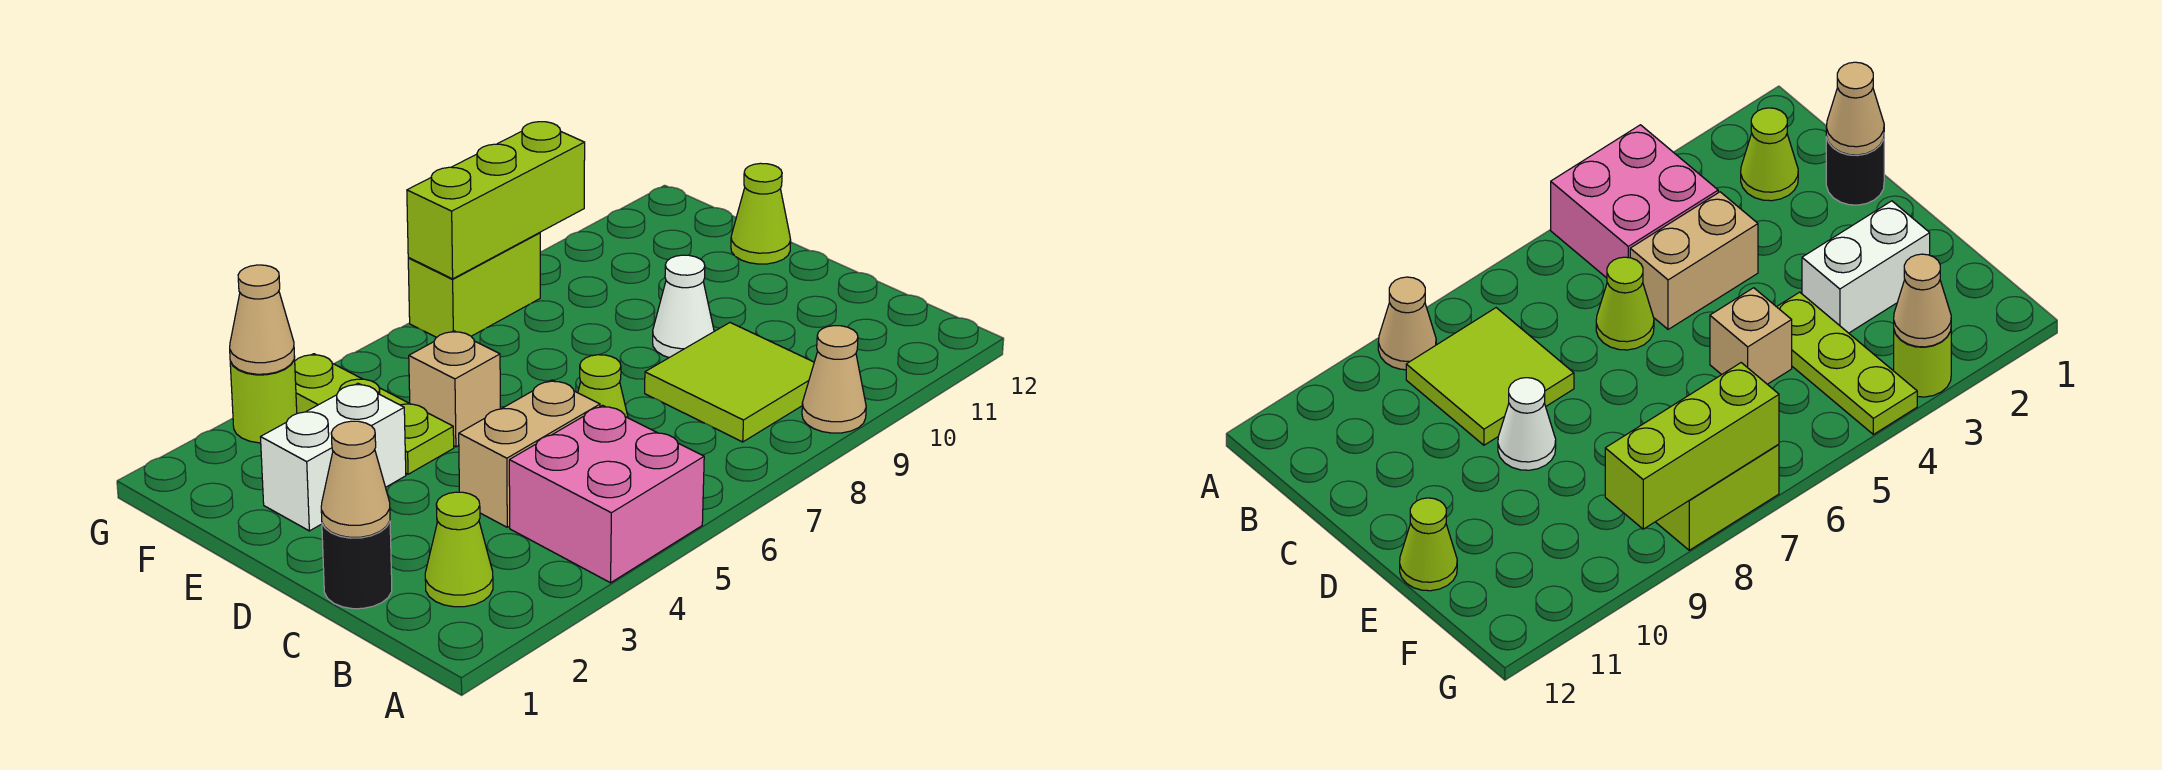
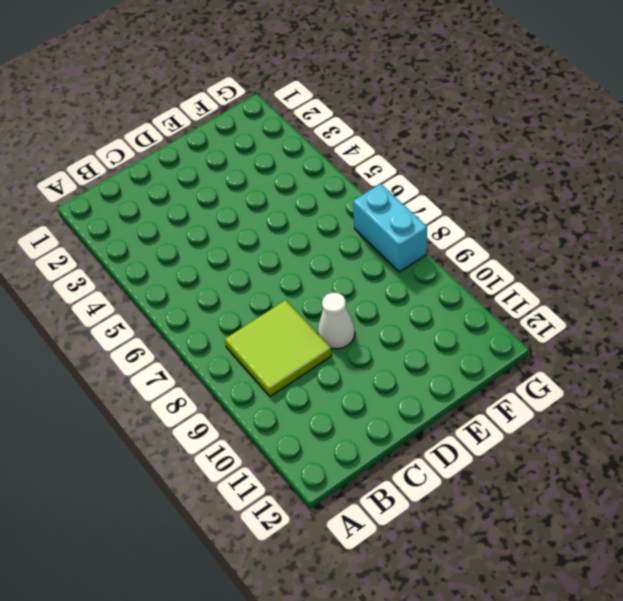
cyan brick G7:G8 level 1 -> lime brick G7:G8 level 1
none -> pink brick A4:B5 level 1
none -> tan cone A9 level 1
none -> lime cone B2 level 1

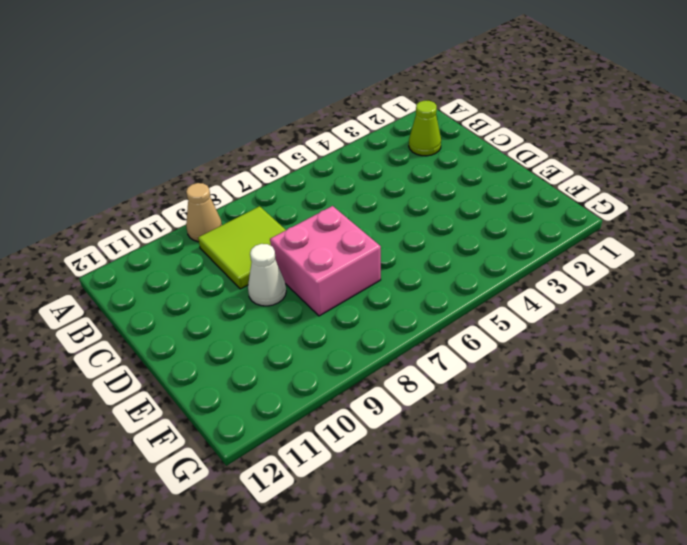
pink brick D7:E8 level 1 -> pink brick A4:B5 level 1
none -> black round brick C1 level 1
none -> tan brick C4:C5 level 1
none -> lime cone C6 level 1

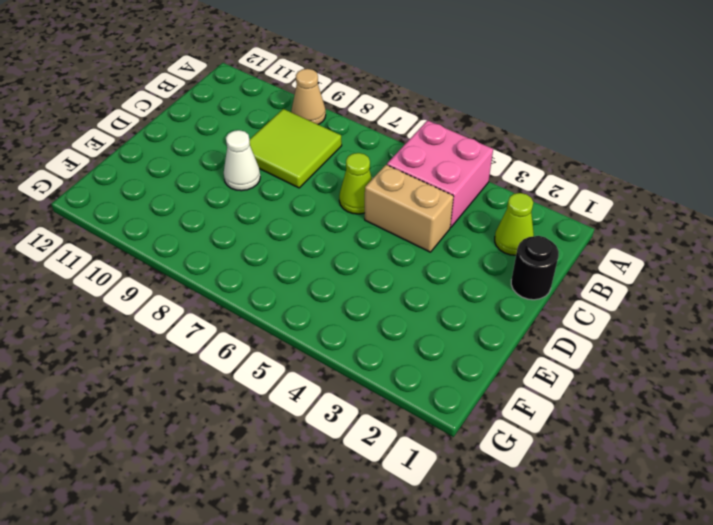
none -> white brick E2:E3 level 1
none -> lime plate E4:G4 level 1
none -> tan brick E5 level 1

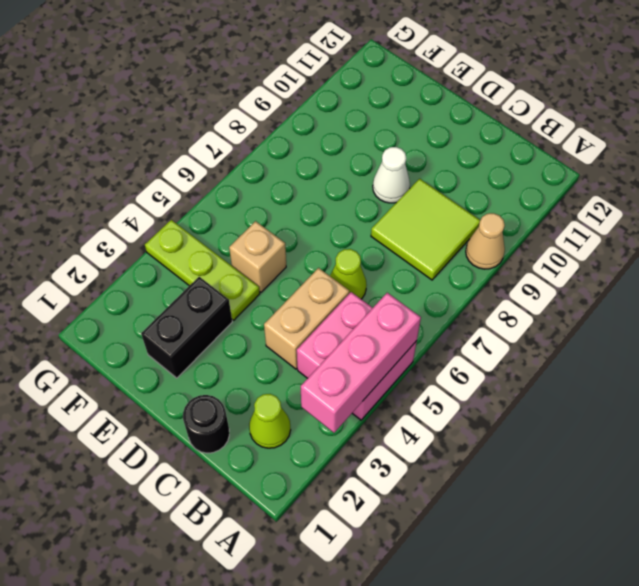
pink brick A3:A5 level 2 -> none
black brick E2:E3 level 1 -> white brick E2:E3 level 1
none -> lime cone E12 level 1
none -> lime round brick G3 level 1
none -> lime brick G7:G8 level 1

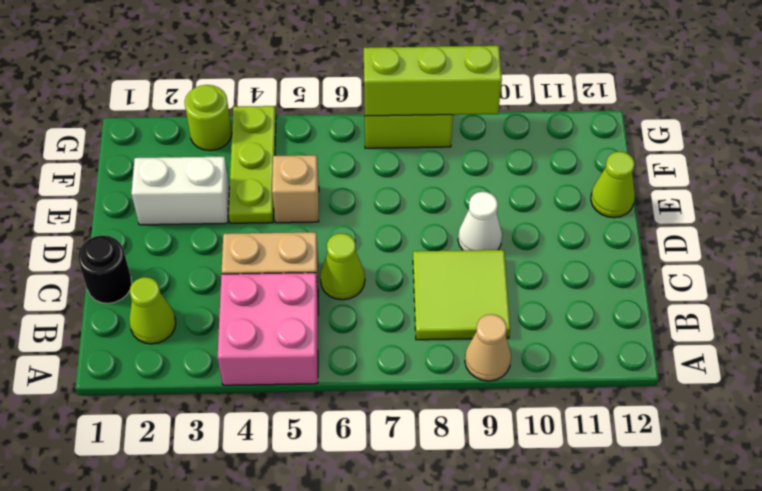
none -> tan cone C1 level 2
none -> tan cone G3 level 2

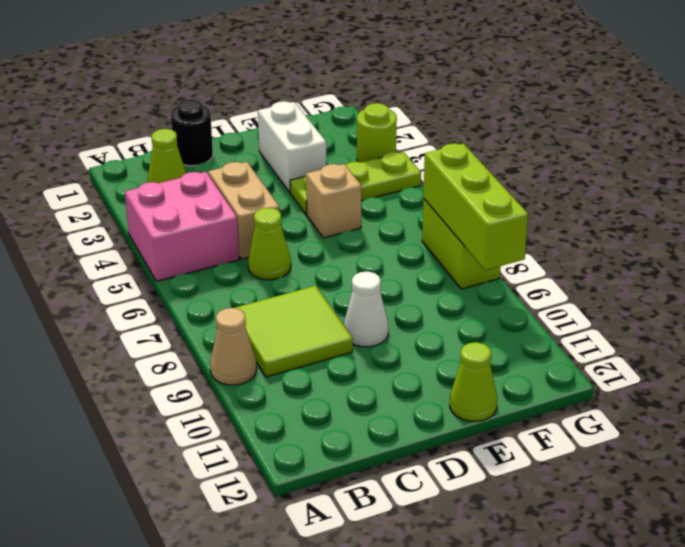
none -> tan cone C1 level 2
none -> tan cone G3 level 2

